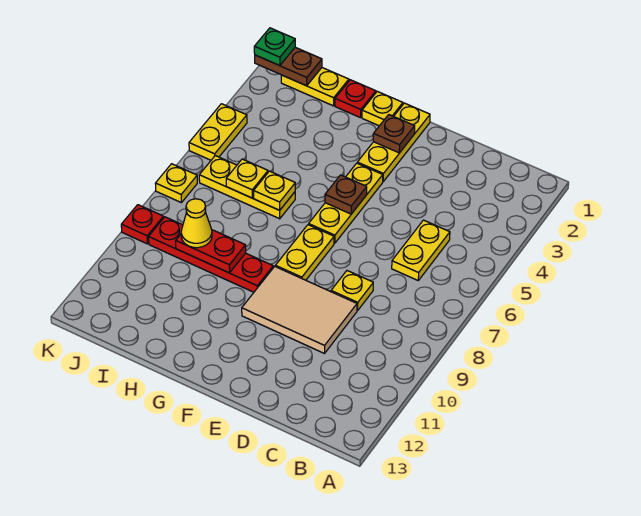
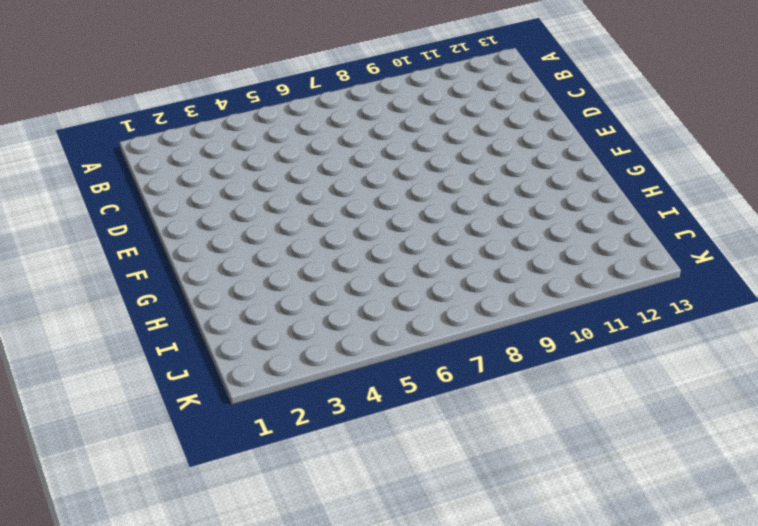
none -> yellow plate C5:C6 level 1
none -> yellow plate D8 level 1
none -> tan tile D9:F10 level 1

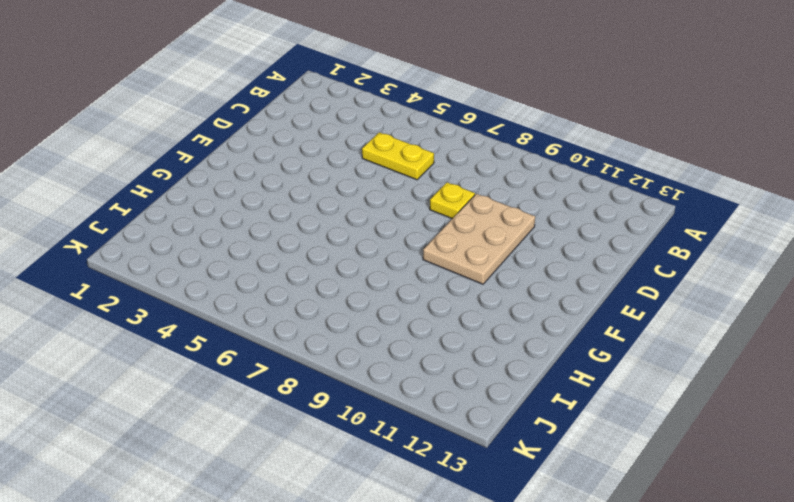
tan plate D9:F10 level 1 -> tan tile D9:F10 level 1
none -> yellow plate F1:F3 level 1
none -> yellow plate F4:F6 level 1
none -> yellow plate F7:F8 level 1

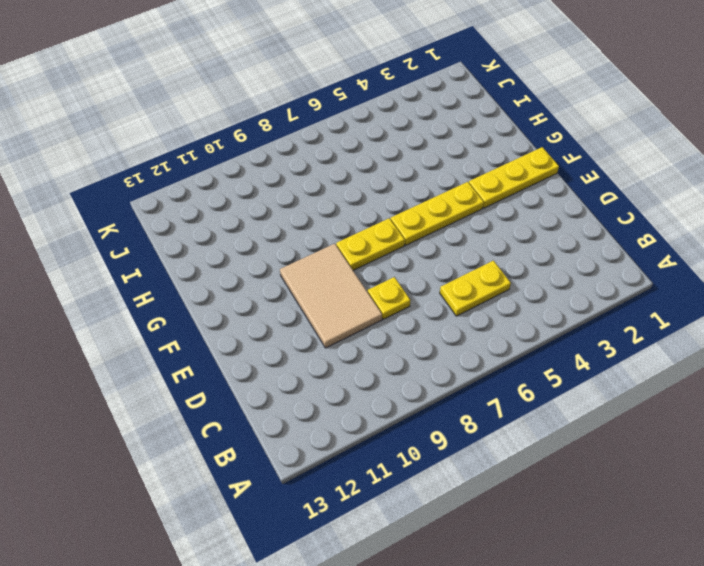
none -> yellow plate G1 level 1
none -> red plate G9:J9 level 1
none -> red plate H1 level 1

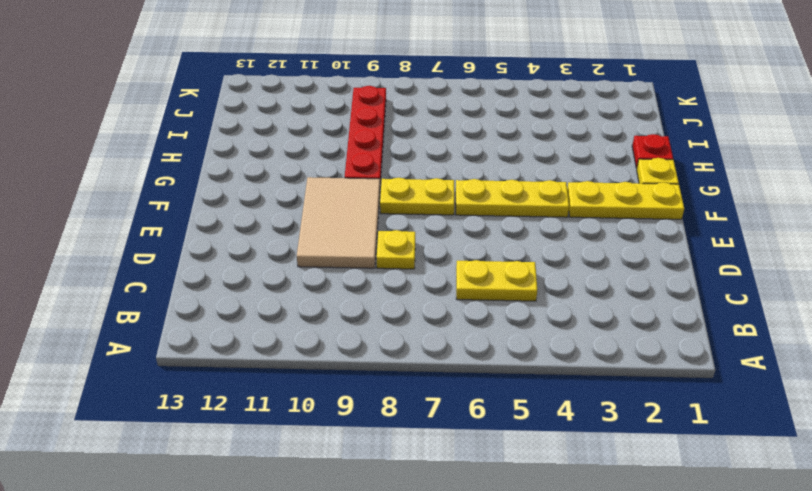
none -> yellow plate H6:J6 level 1
none -> yellow plate I1:J1 level 1
none -> yellow plate K4:K5 level 1

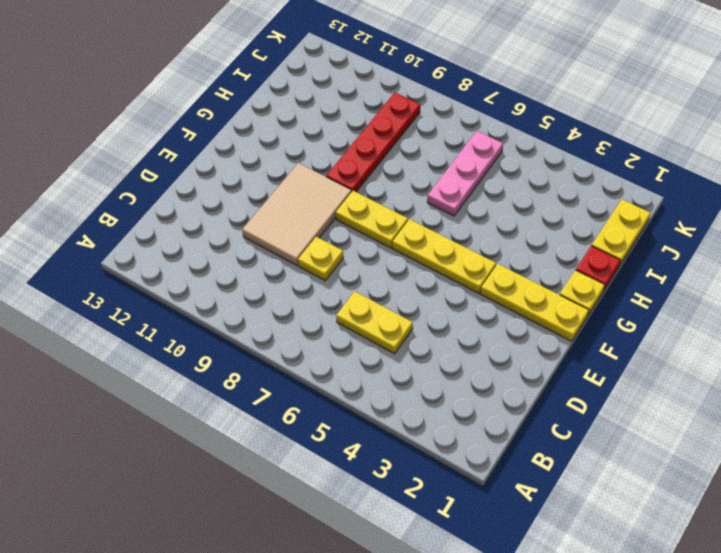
pink plate H6:J6 level 1 -> yellow plate H6:J6 level 1
none -> yellow plate K4:K5 level 1
none -> yellow plate K7 level 1
none -> red plate K9 level 1

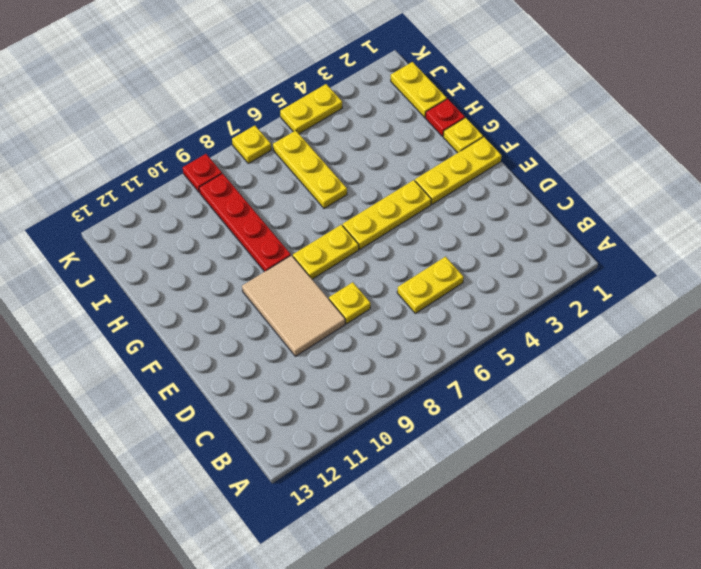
none -> brown plate F2 level 2
none -> brown plate F5 level 2
none -> yellow plate H6 level 2

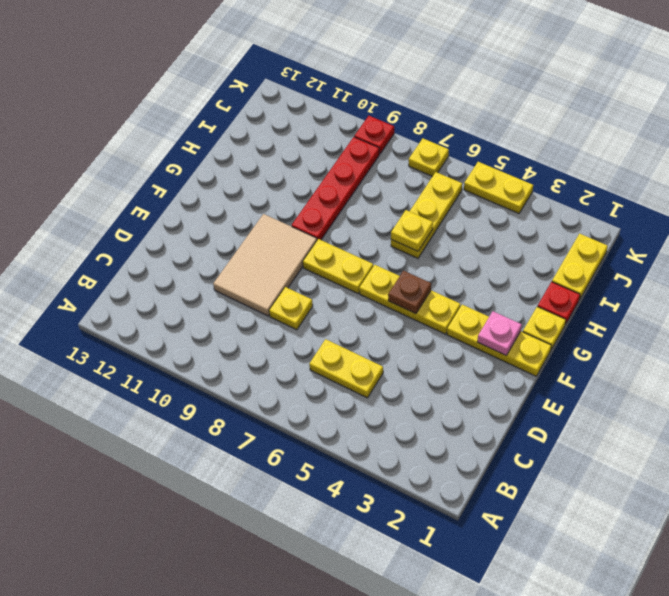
pink plate F2 level 2 -> brown plate F2 level 2
none -> red plate H9:I9 level 2
none -> yellow plate I6 level 2
none -> brown plate J1:K1 level 2

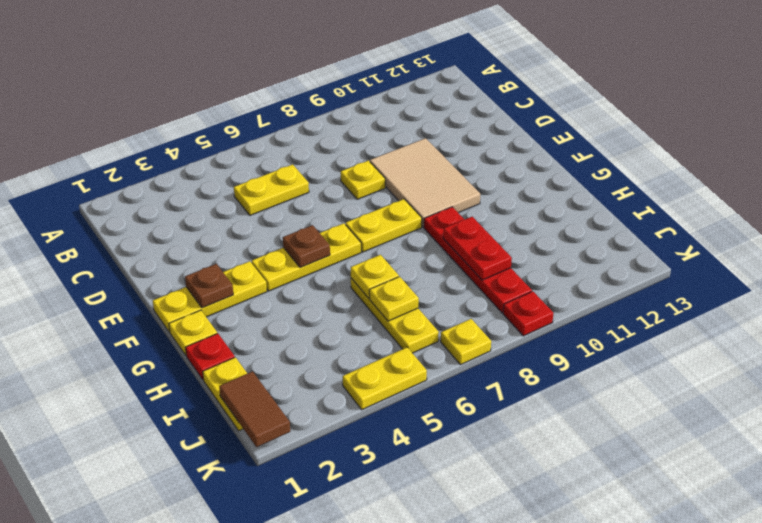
brown tile J1:K1 level 2 -> brown plate J1:K1 level 2
none -> yellow cone I9 level 3
none -> green plate K1 level 3

